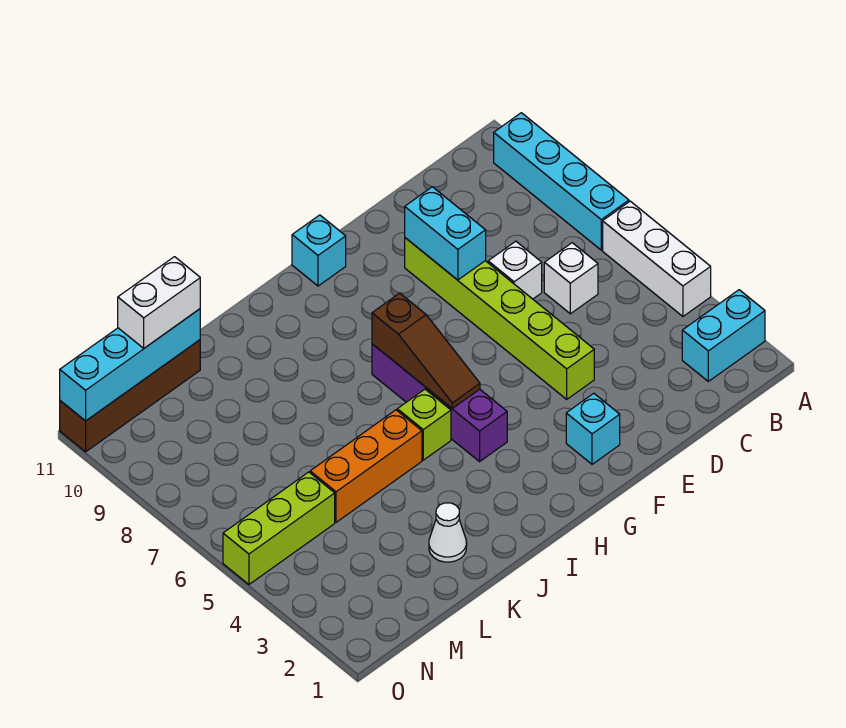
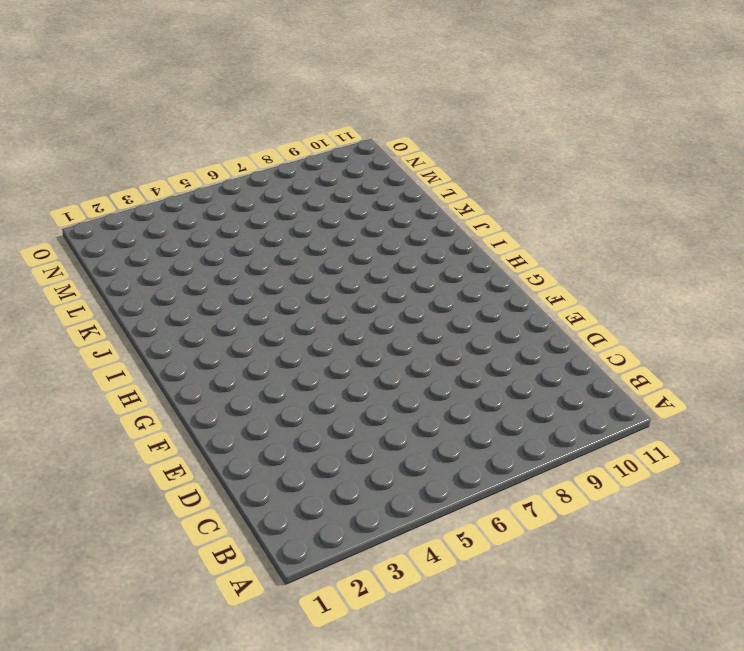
none -> cyan brick A2:B2 level 1
none -> white brick A4:A6 level 1
none -> cyan brick A7:A10 level 1

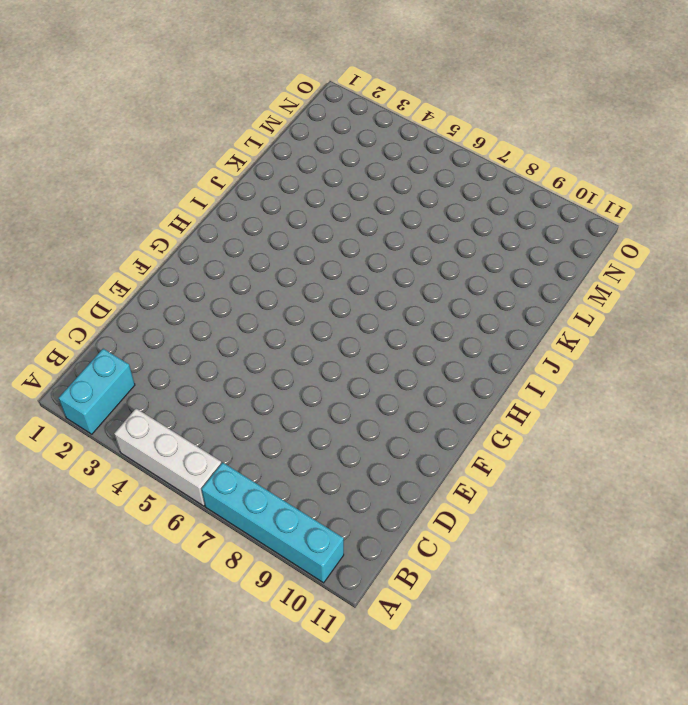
none -> white brick C6 level 1
none -> white brick D7 level 1
none -> lime brick E4:E9 level 1

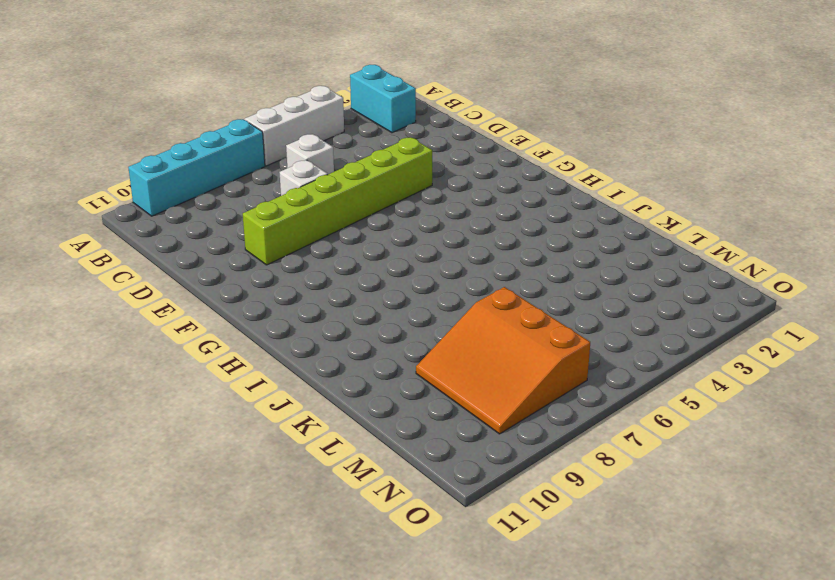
orange slope L7:N9 level 1 top 7 -> none
none -> cyan brick F2 level 1
none -> cyan brick G11 level 1
none -> purple brick H4:H7 level 1

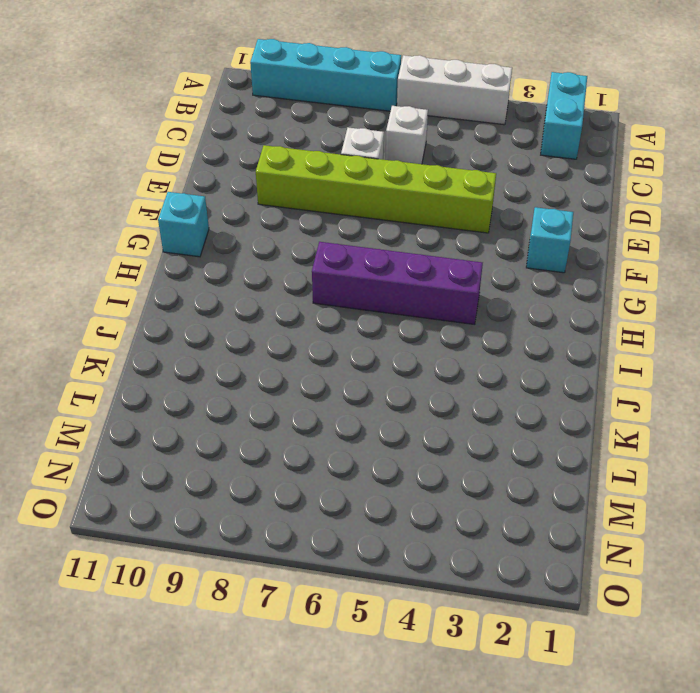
none -> lime brick I5 level 1
none -> orange brick J5:L5 level 1
none -> white cone K2 level 1

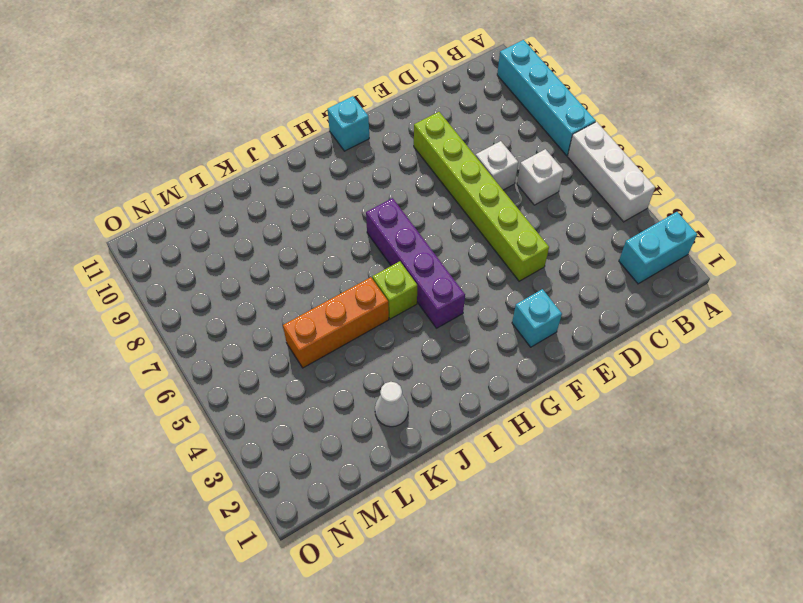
none -> brown brick L11:O11 level 1
none -> lime brick M5:O5 level 1
none -> cyan brick E8:E9 level 2

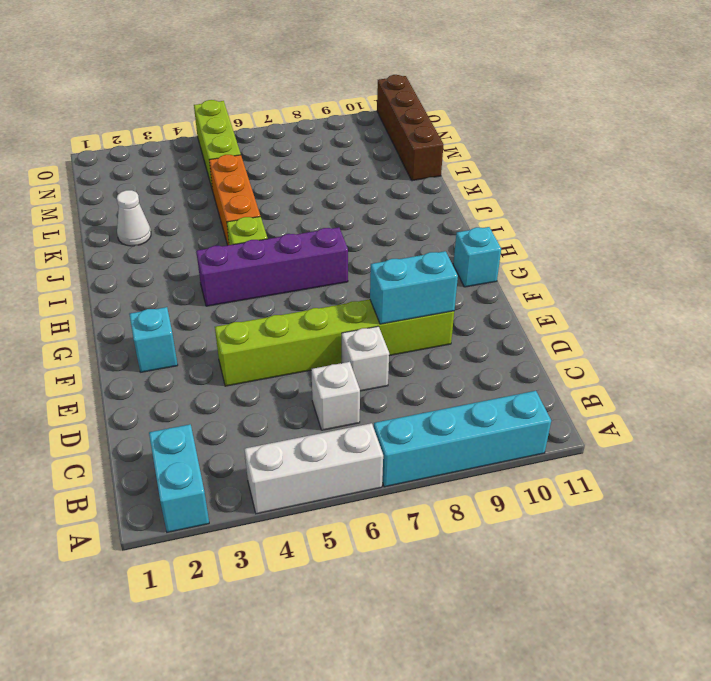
none -> brown slope H5:H7 level 2 top 7
none -> cyan brick L11:O11 level 2
none -> white brick L11:M11 level 3

